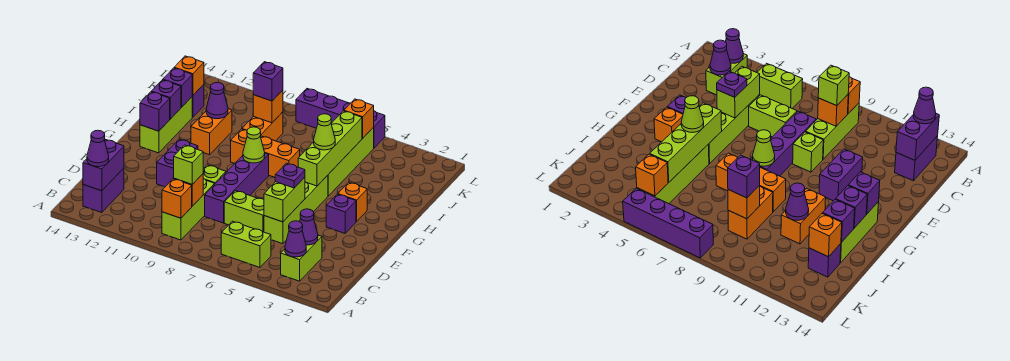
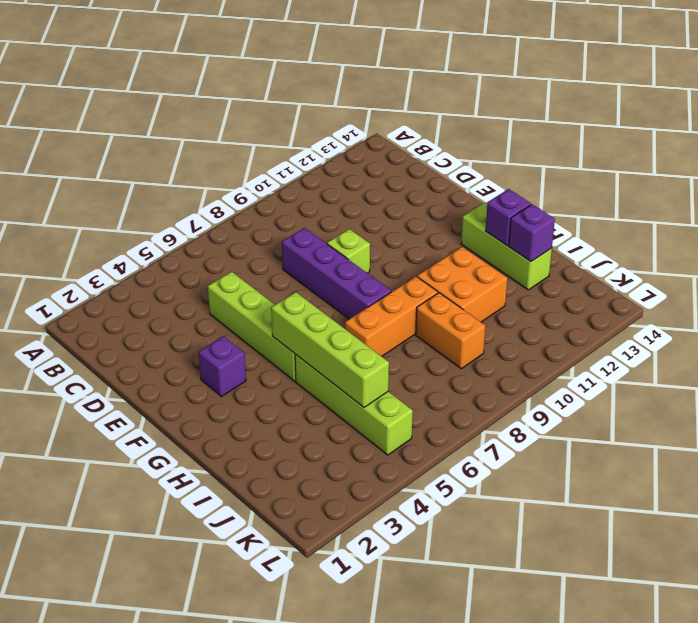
orange brick H10:I11 level 1 -> orange brick H11:I11 level 1
none -> lime brick B3:C3 level 1
none -> lime brick B5:B6 level 1
none -> lime brick B9:D9 level 1
none -> purple brick B13:C13 level 1

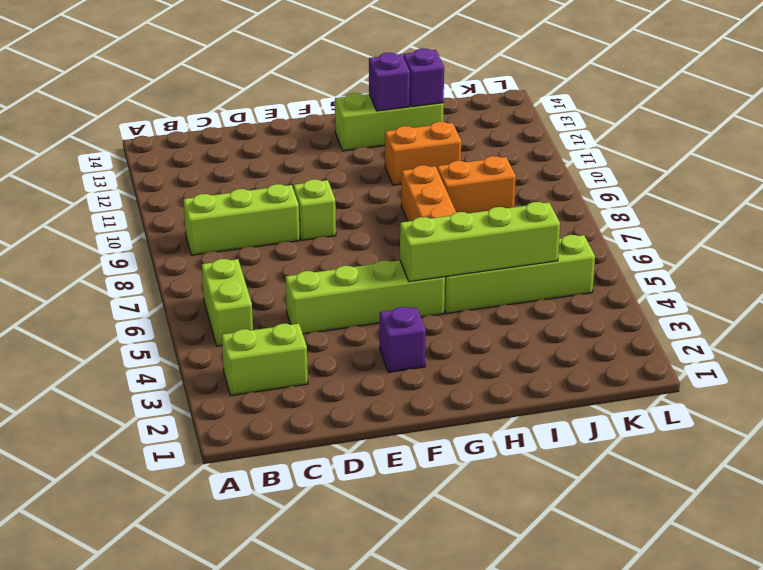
none -> purple brick B13:C13 level 1
none -> lime brick D6:D7 level 1
none -> purple brick D8:G8 level 1
none -> purple brick E11:F11 level 1

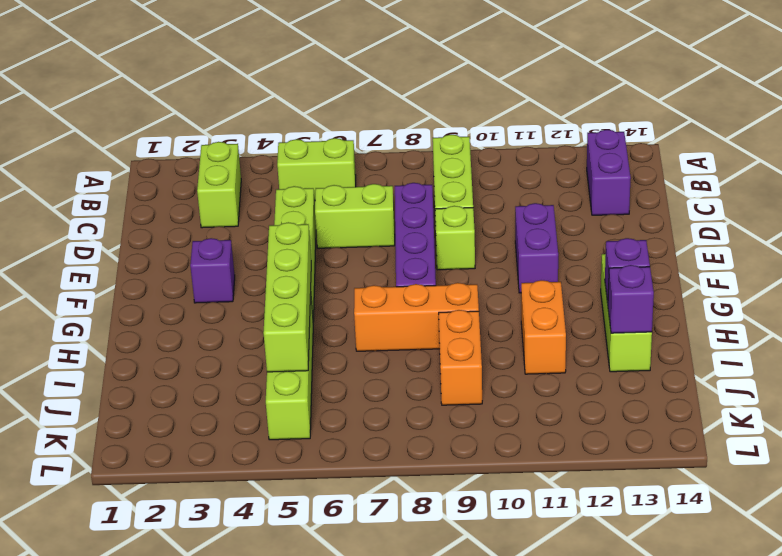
none -> orange brick G3 level 1
none -> purple brick J13 level 1
none -> purple brick L5:L8 level 1
none -> purple cone B3 level 2

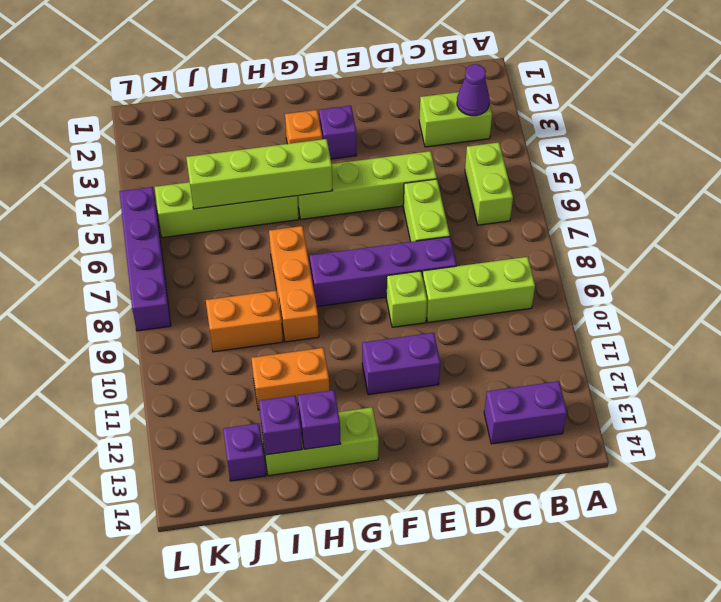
none -> orange brick B9 level 2
none -> purple brick B13:C13 level 2
none -> purple cone C3 level 2
none -> orange brick C9 level 2

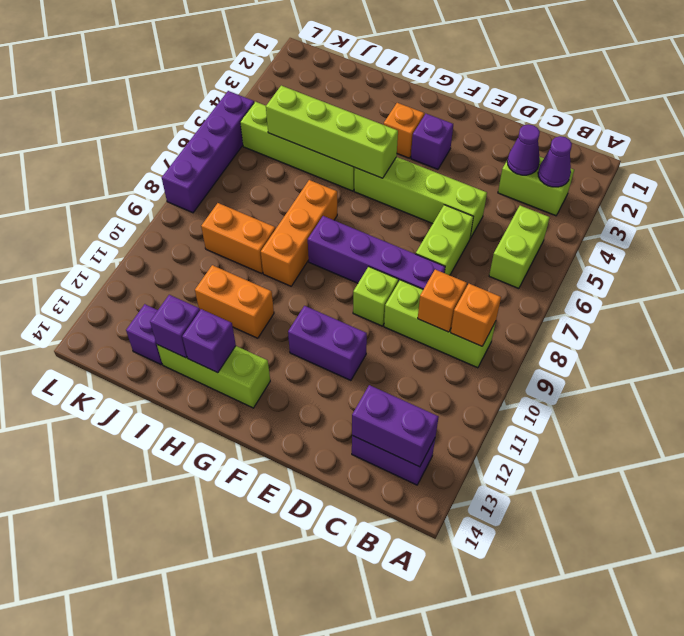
none -> lime brick D5:E5 level 2
none -> lime cone G8 level 2
none -> purple brick G13 level 2
none -> purple cone I11 level 2

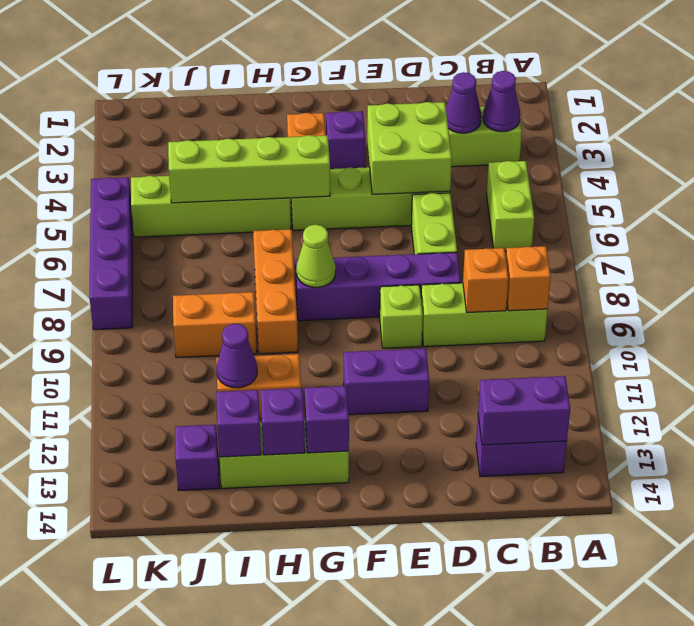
lime brick D4:E5 level 2 -> lime brick D5:E5 level 2
none -> orange brick J9 level 2
none -> orange brick J13 level 2
none -> orange brick K5 level 2
none -> purple cone B13 level 3

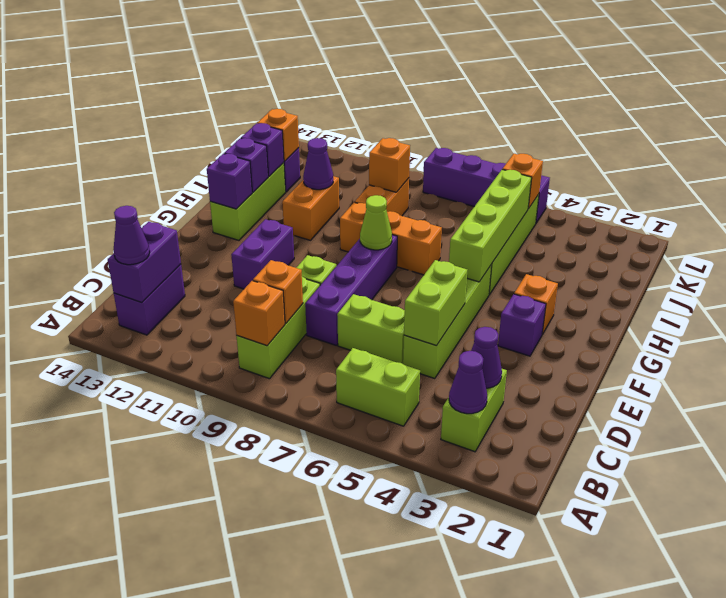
none -> lime brick C9 level 3
none -> purple plate E5 level 3
none -> lime cone H5 level 3
none -> purple brick J9 level 3

